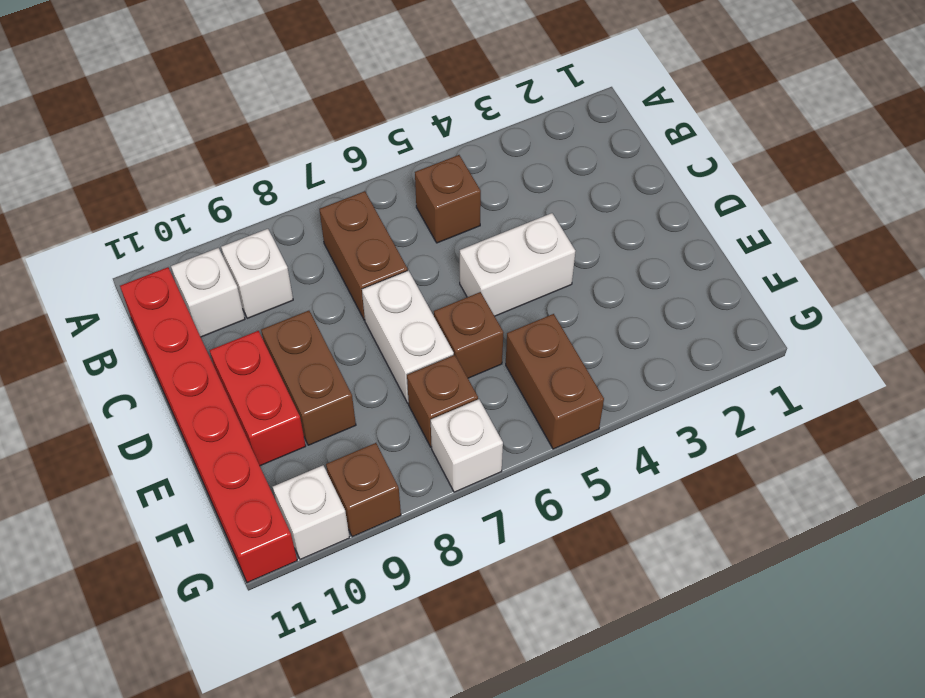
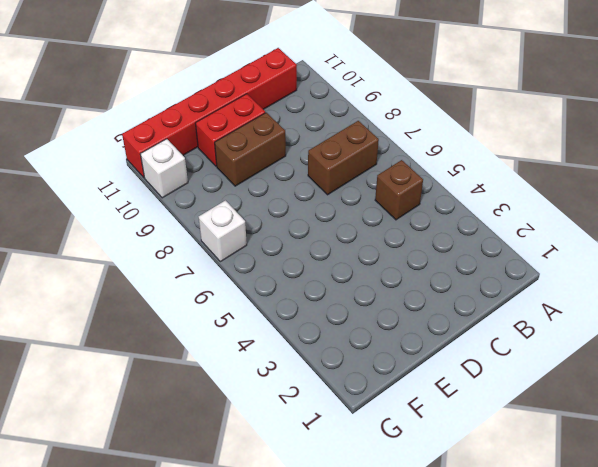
none -> white brick B9 level 1
none -> white brick B10 level 1
none -> white brick D4:D5 level 1

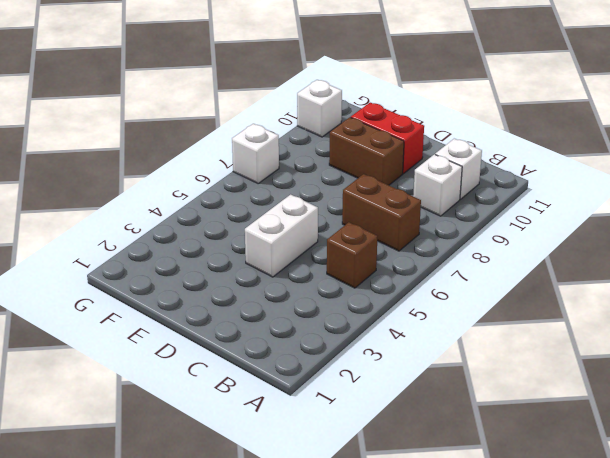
none -> red brick B11:G11 level 1
none -> white brick D7:E7 level 1
none -> brown brick E6 level 1

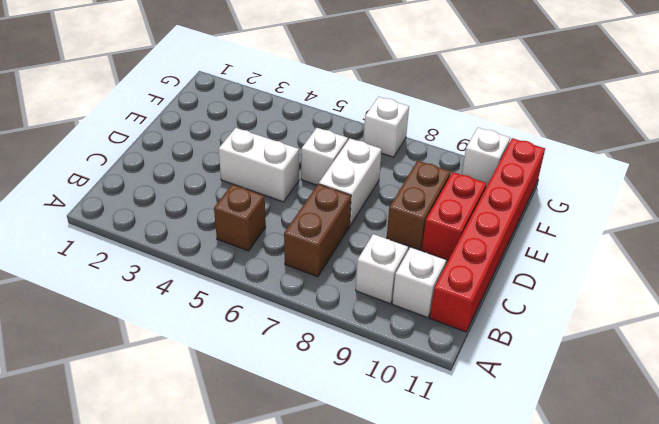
white brick E6 level 1 -> brown brick E6 level 1
none -> brown brick F5:G5 level 1
none -> brown brick F7 level 1
none -> brown brick G9 level 1

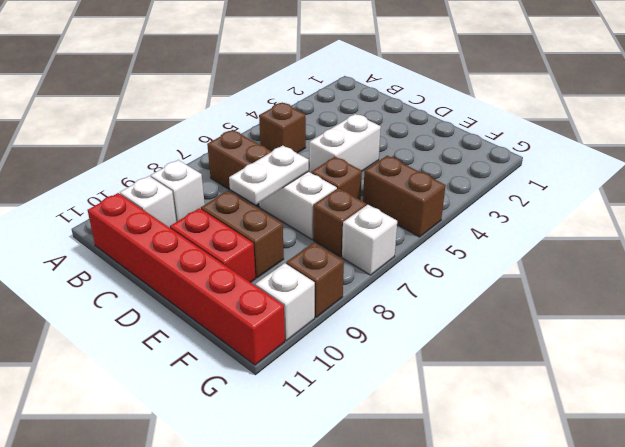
white plate D7:D8 level 2 -> none

